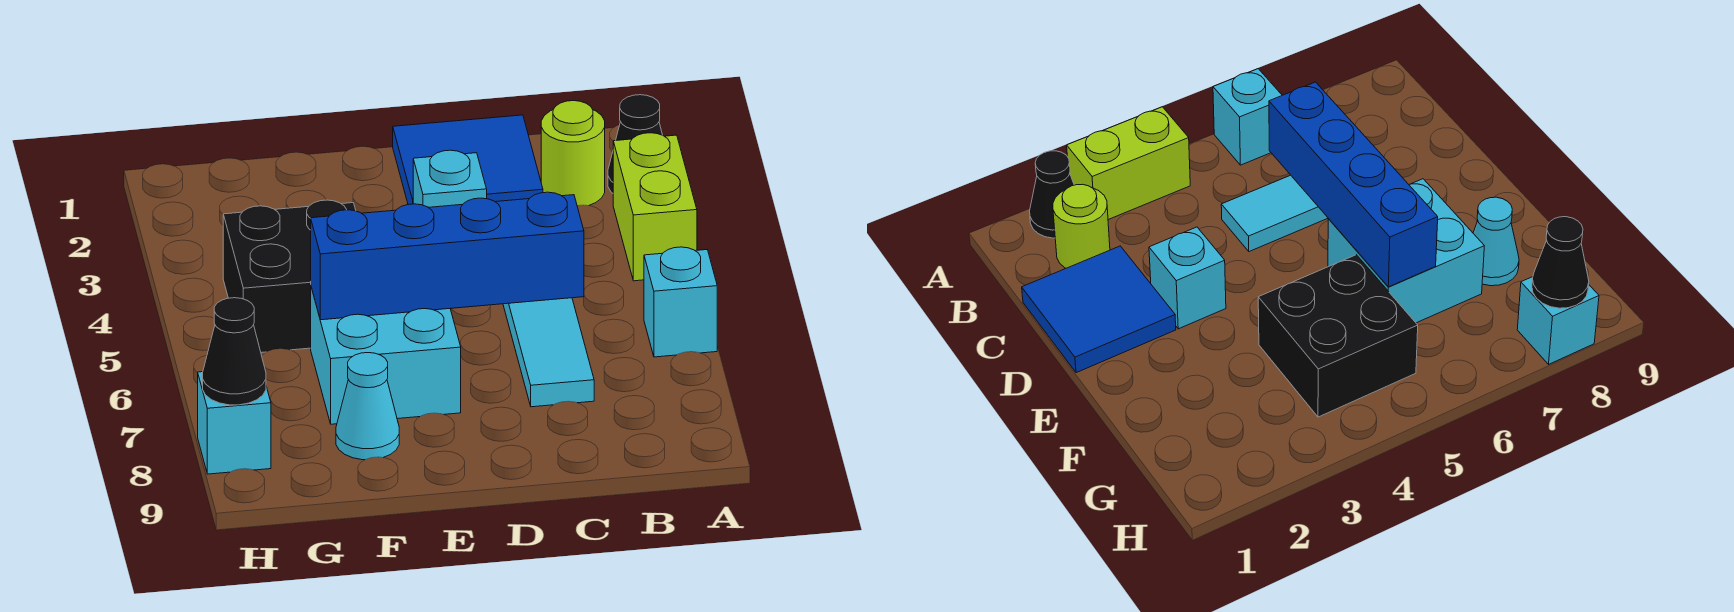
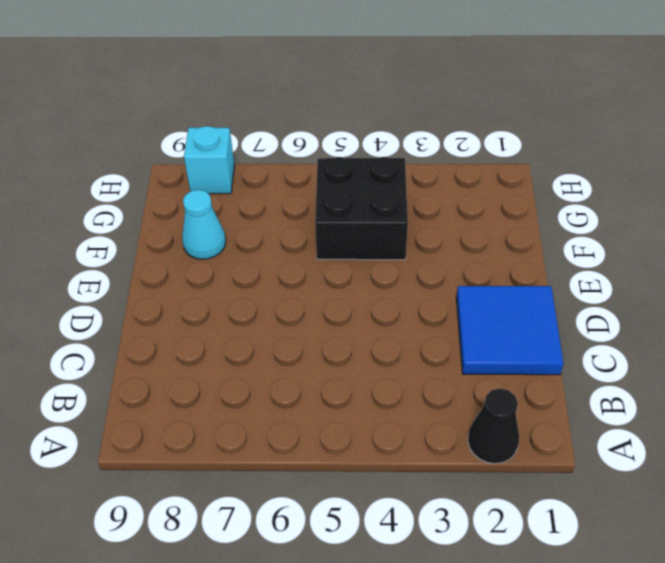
none -> lime brick A3:A4 level 1
none -> cyan brick A6 level 1
none -> lime round brick B2 level 1

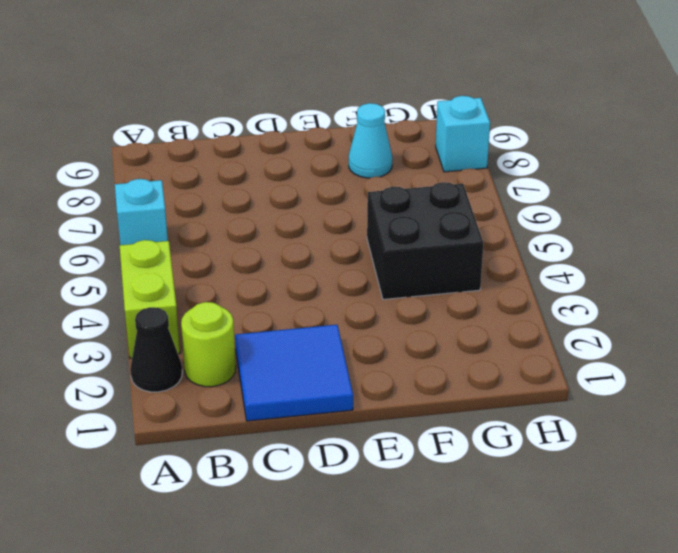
none -> cyan tile C5:C7 level 1
none -> cyan brick D3 level 1
none -> cyan brick E6:F7 level 1

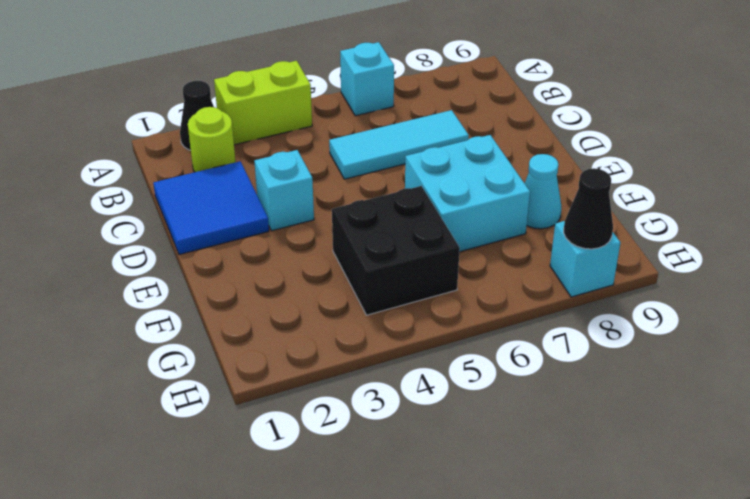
none -> blue brick C6:F6 level 2

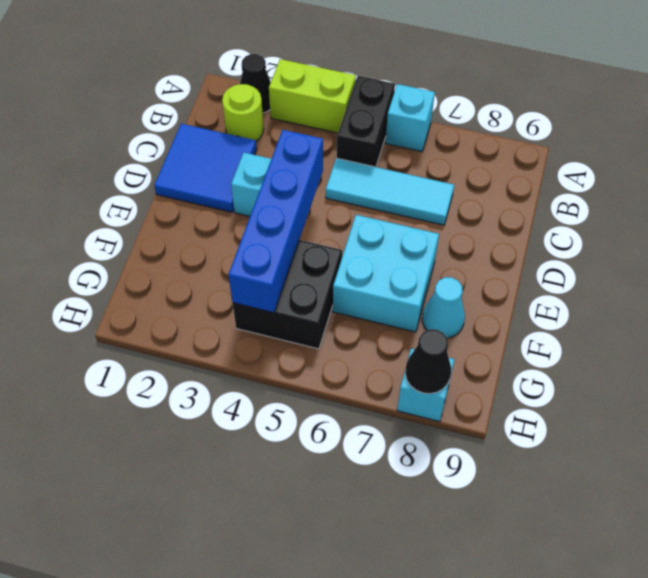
black brick A5:B5 level 1 -> none
blue brick D4:G4 level 2 -> blue brick C6:F6 level 2

